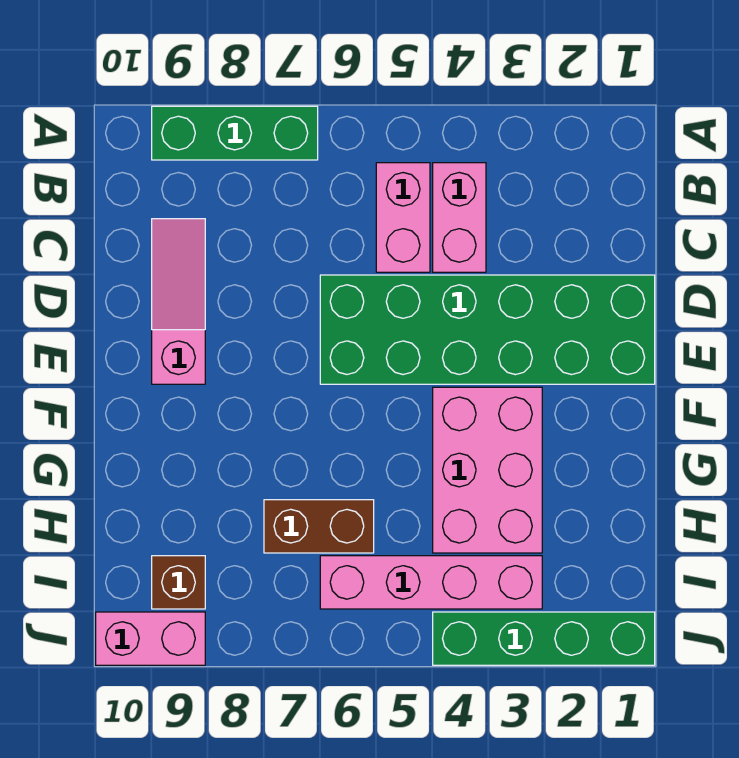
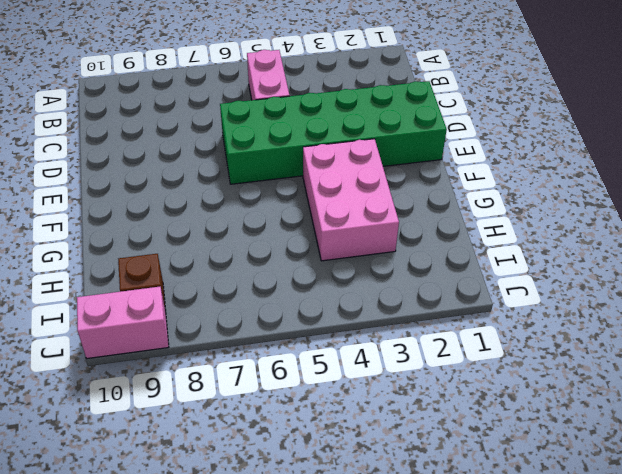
none -> green brick A7:A9 level 1
none -> pink brick B4:C4 level 1

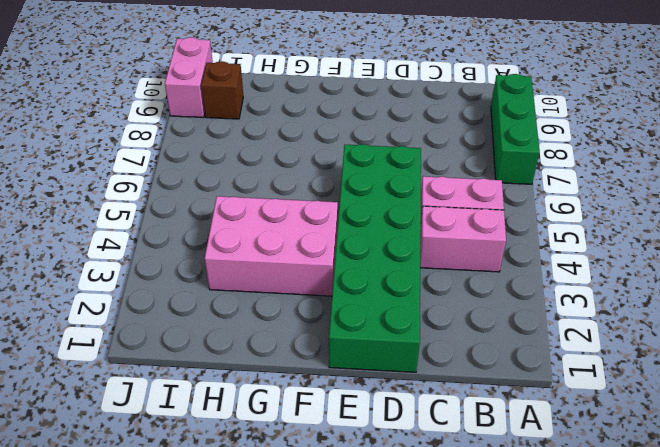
none -> pink slope C9:E9 level 1 top E
none -> brown brick H6:H7 level 1

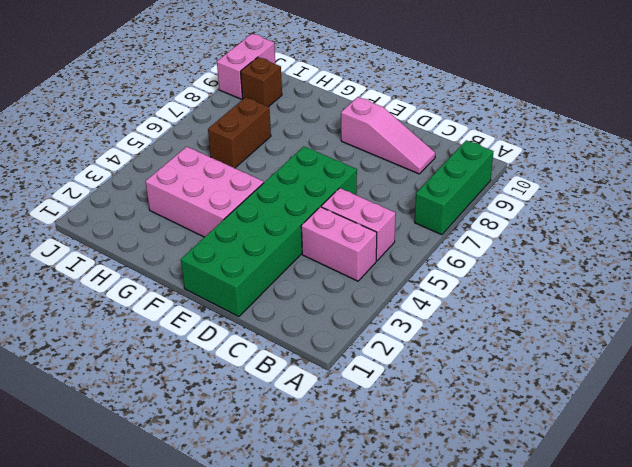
none -> pink brick I3:I6 level 1
none -> green brick J1:J4 level 1

